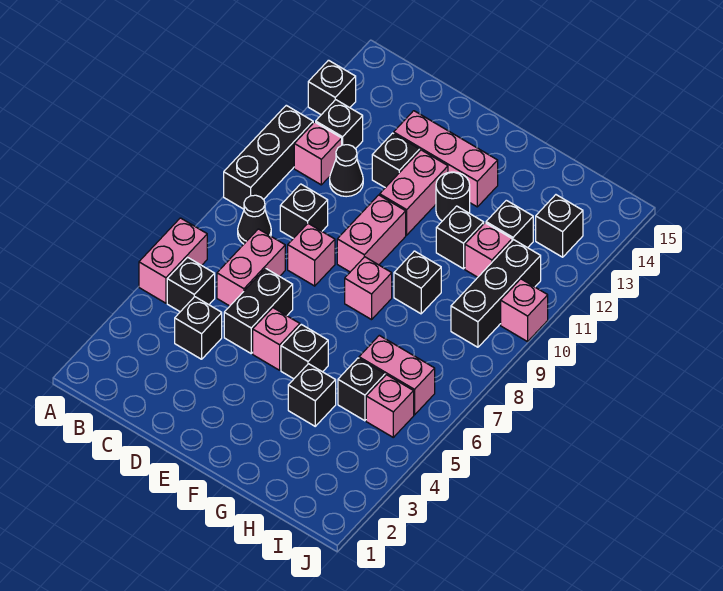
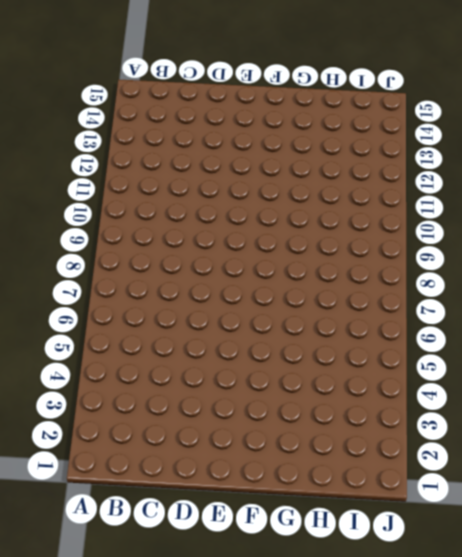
none -> pink brick A5:A6 level 1
none -> black brick A9:A11 level 1
none -> black brick A13 level 1
none -> black brick B5 level 1

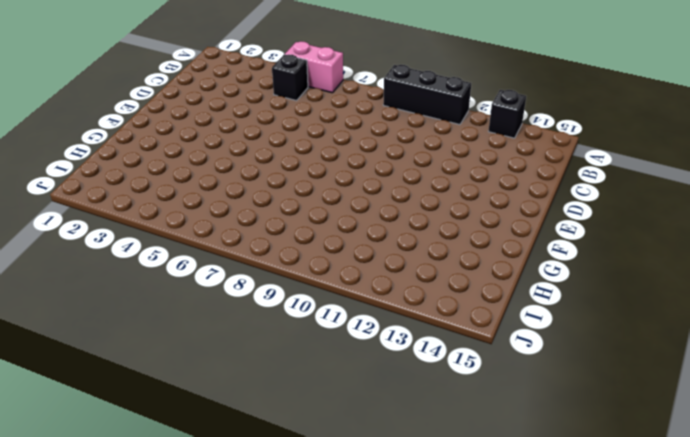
none -> black cone B8 level 1
none -> pink brick B11 level 1
none -> black brick B12 level 1
none -> black brick C4 level 1

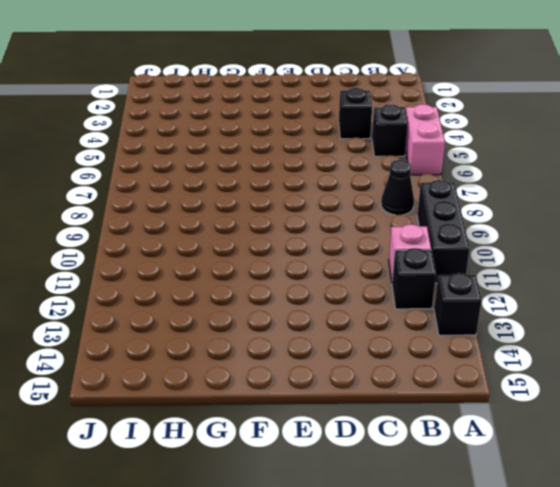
none -> pink brick C6:C7 level 1
none -> black brick C9 level 1
none -> black cone C11 level 1
none -> black brick D5:D6 level 1

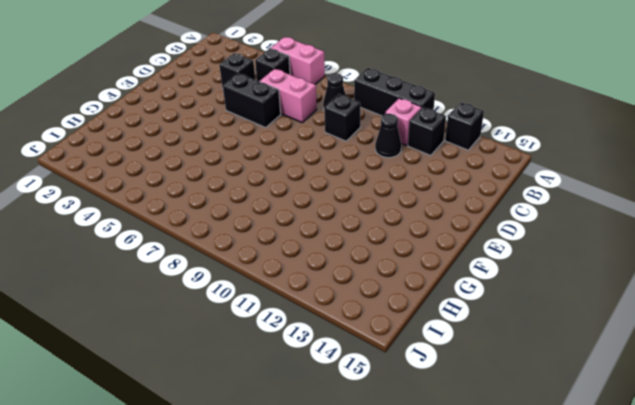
none -> pink brick D8 level 1
none -> black brick D12 level 1
none -> pink brick D13:F13 level 1
none -> pink brick E5 level 1

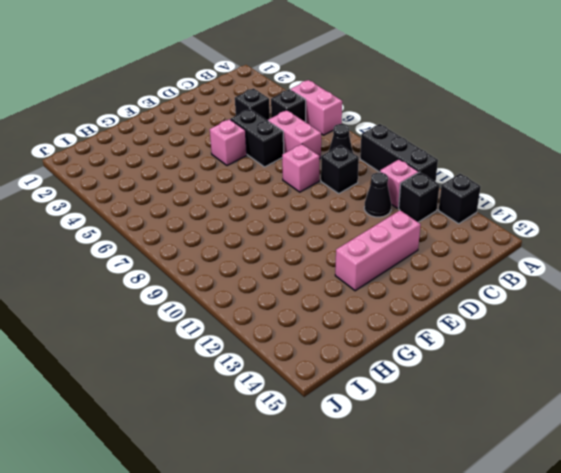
none -> black brick D12 level 1
none -> pink brick E9:E10 level 1
none -> pink brick E11:E12 level 1
none -> black brick F5 level 1

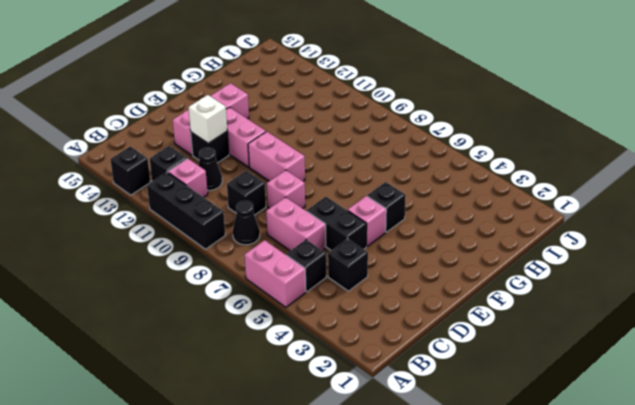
white brick D12 level 2 -> none
none -> pink brick F8 level 1
none -> black round brick F12 level 1
none -> black brick G4 level 1
none -> black brick G9 level 1

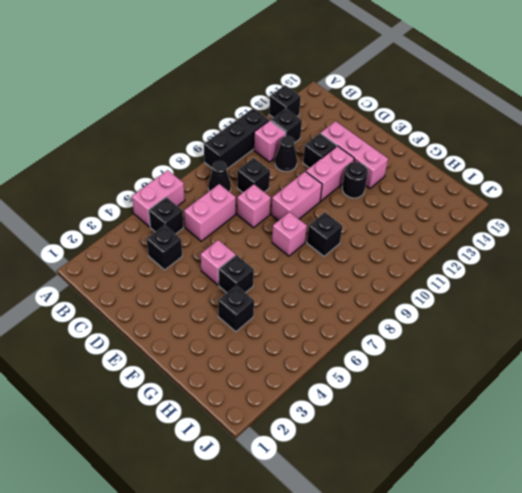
none -> black brick D5:D6 level 1
none -> black brick G11 level 1
none -> black brick H5 level 1
none -> pink brick H6:I6 level 1

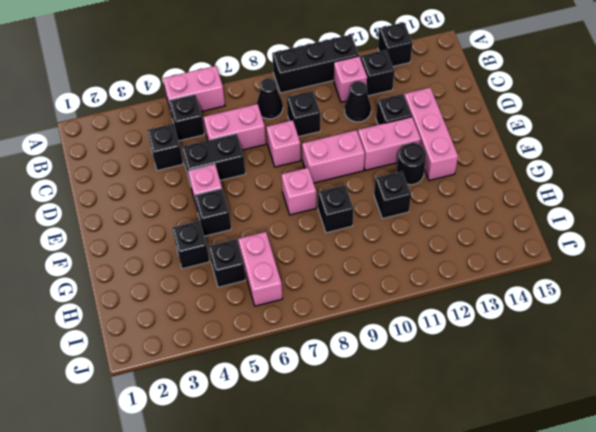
none -> pink brick H11 level 1
none -> black brick H12 level 1
none -> pink brick I5 level 1
none -> black brick I9:I11 level 1

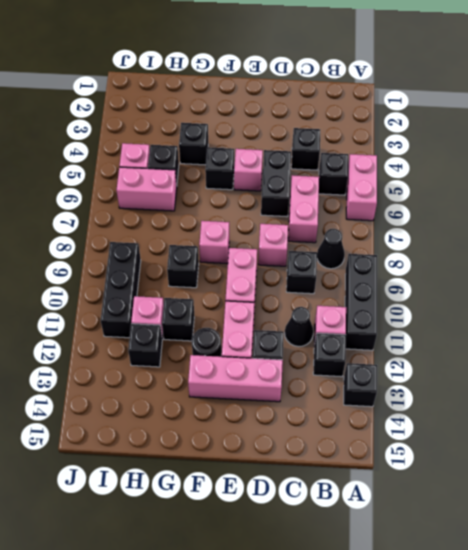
none -> black brick I13 level 1
none -> pink brick J10 level 1

